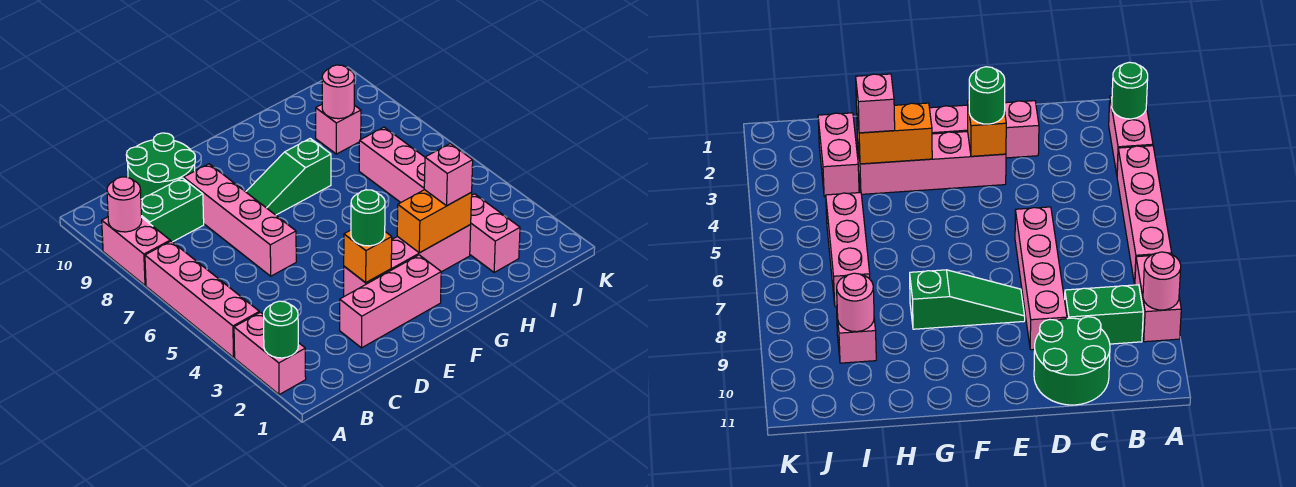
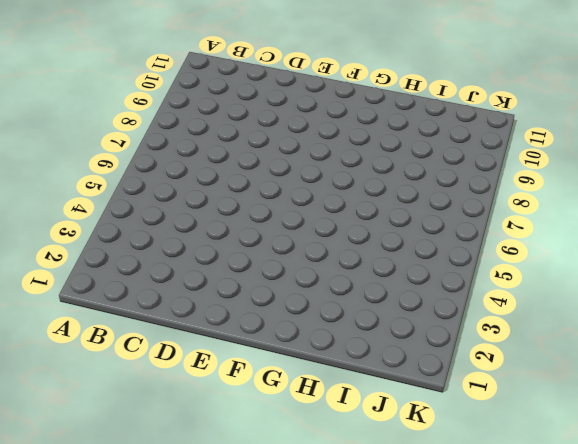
none -> pink brick A2:A3 level 1
none -> pink brick A4:A7 level 1
none -> pink brick A8:A9 level 1

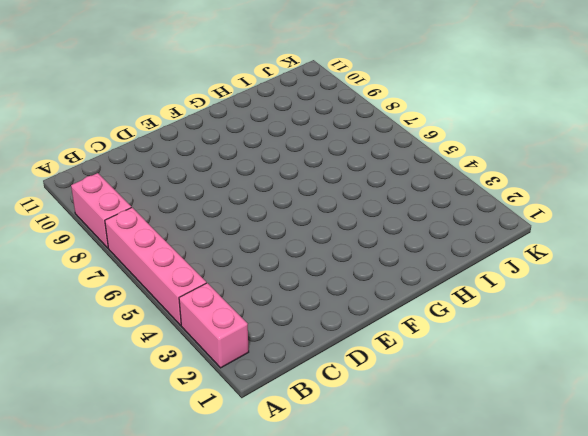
none -> green brick B9:C9 level 1
none -> green round brick C10:D11 level 1
none -> pink brick D2:F2 level 1

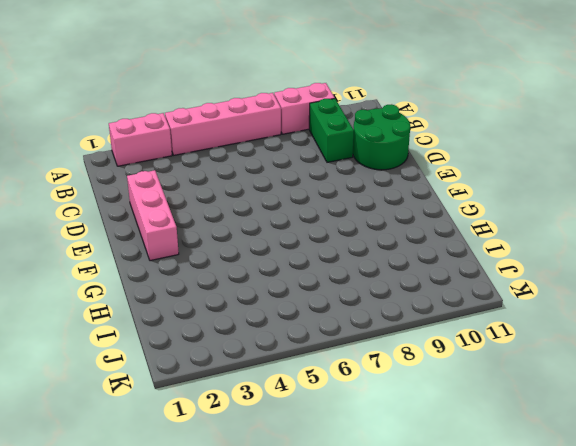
none -> pink brick D6:D9 level 1
none -> pink brick E3:H3 level 1
none -> green slope E8:G8 level 1 top G

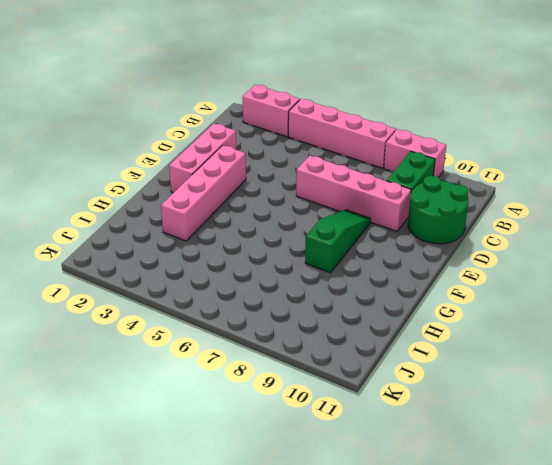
none -> pink brick I2:I3 level 1
none -> pink brick I5:I7 level 1
none -> pink brick I9 level 1

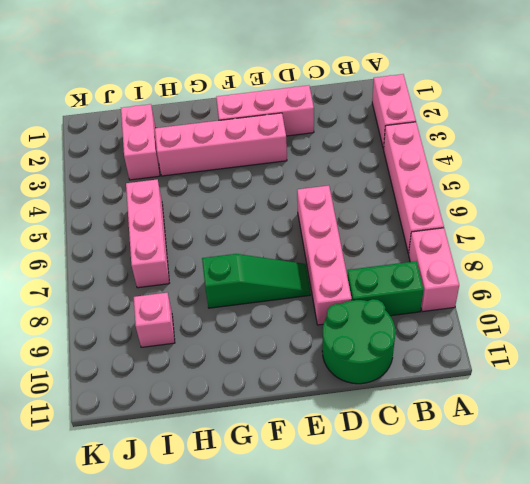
none -> green round brick A2 level 2
none -> pink round brick A9 level 2
none -> orange brick E3 level 2

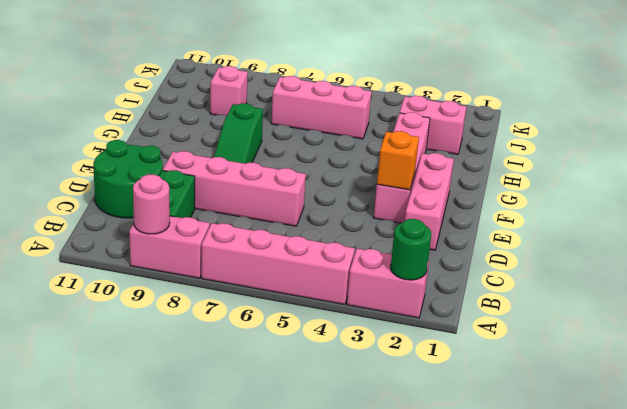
none -> orange brick G3:H3 level 2
none -> pink round brick I9 level 2
none -> green round brick E3 level 3

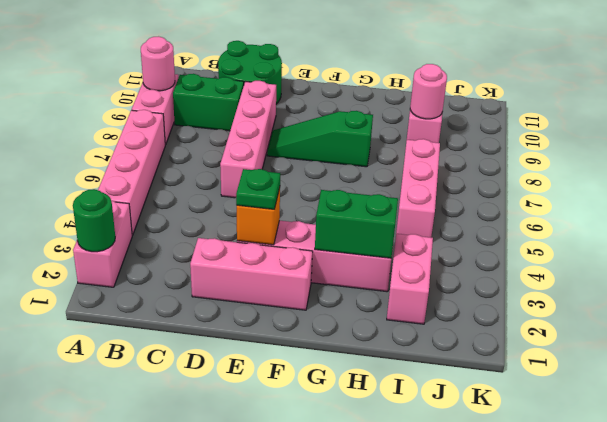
green plate E3 level 3 -> green round brick E3 level 3
green brick G3:H3 level 2 -> orange brick G3:H3 level 2
none -> pink brick H3 level 3

